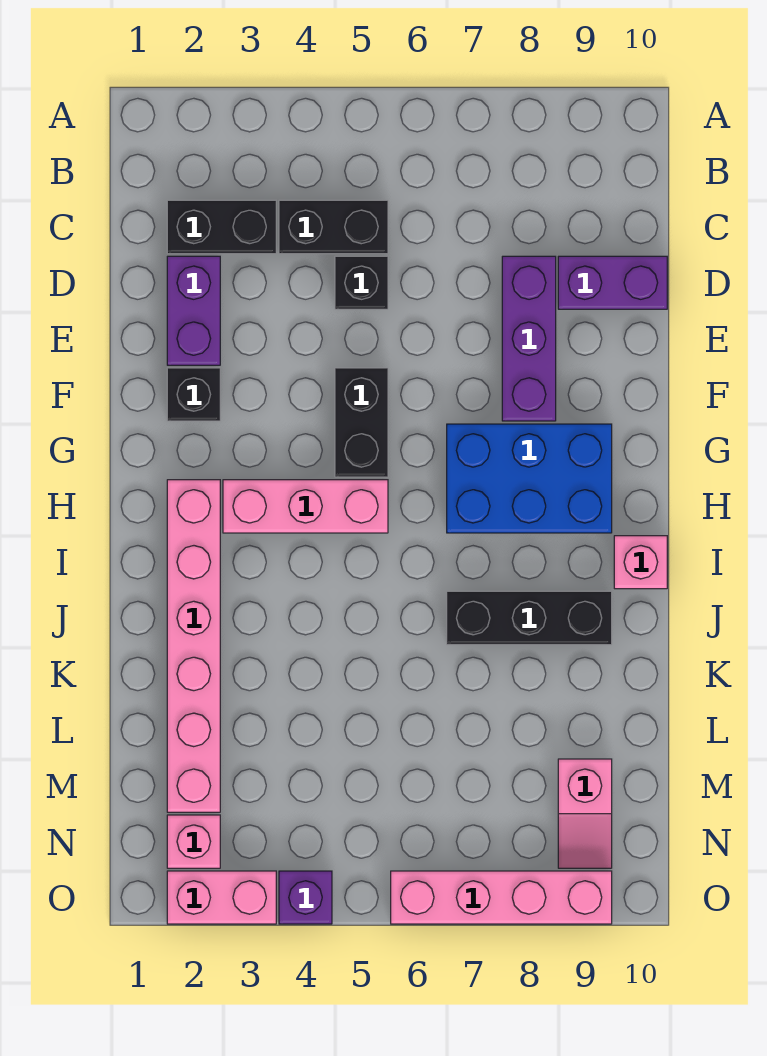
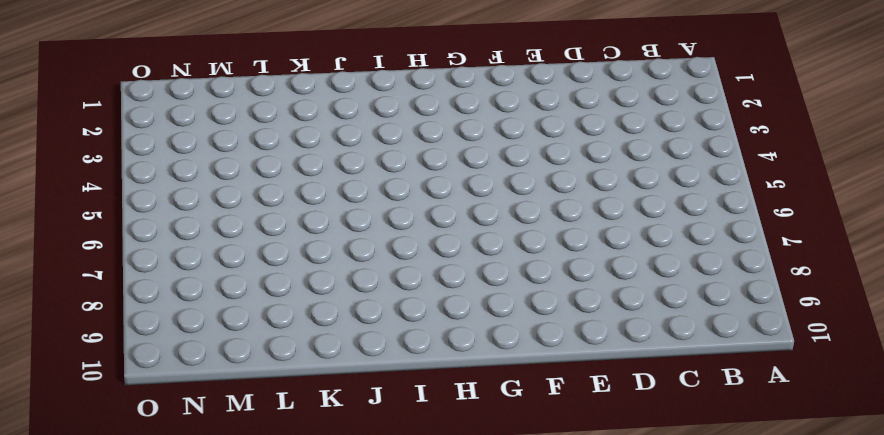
none -> black brick C2:C3 level 1
none -> black brick C4:C5 level 1
none -> purple brick D2:E2 level 1

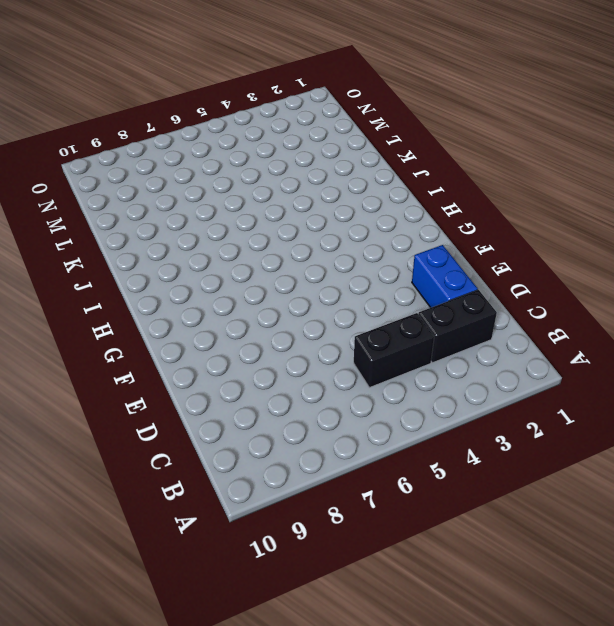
blue brick D2:E2 level 1 -> purple brick D2:E2 level 1
none -> black brick D5 level 1
none -> purple brick D8:F8 level 1
none -> purple brick D9:D10 level 1

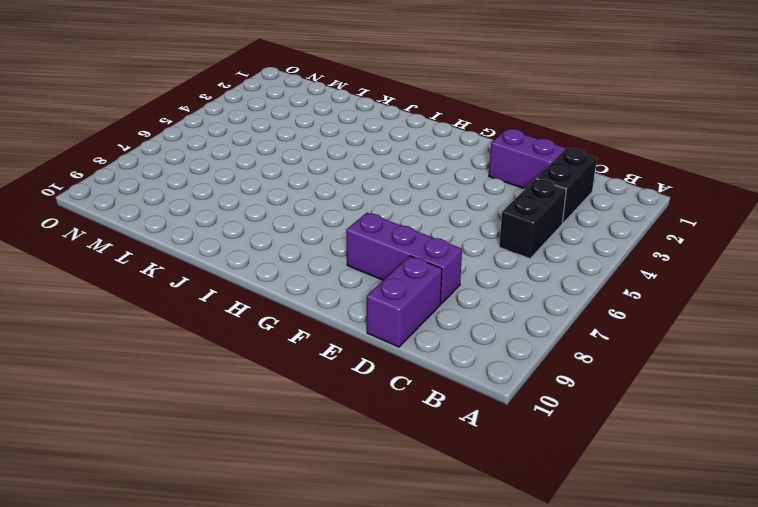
none -> black brick D5 level 1
none -> black brick F2 level 1
none -> black brick F5:G5 level 1

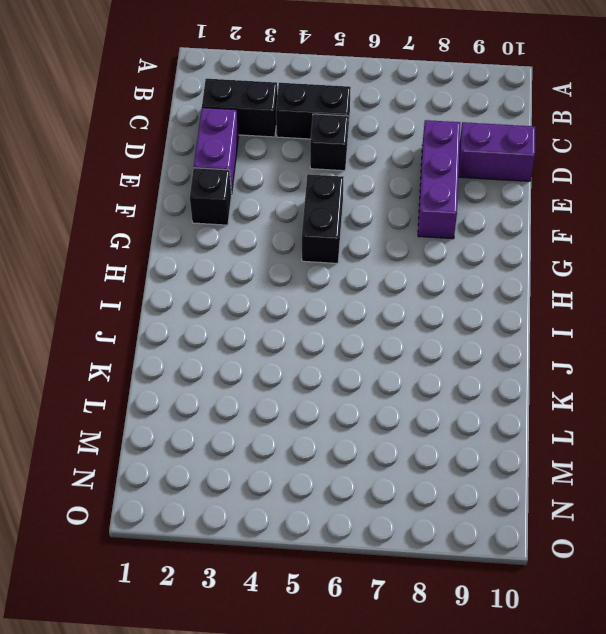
none -> blue brick G7:H9 level 1
none -> pink brick H2:M2 level 1
none -> pink brick H3:H5 level 1

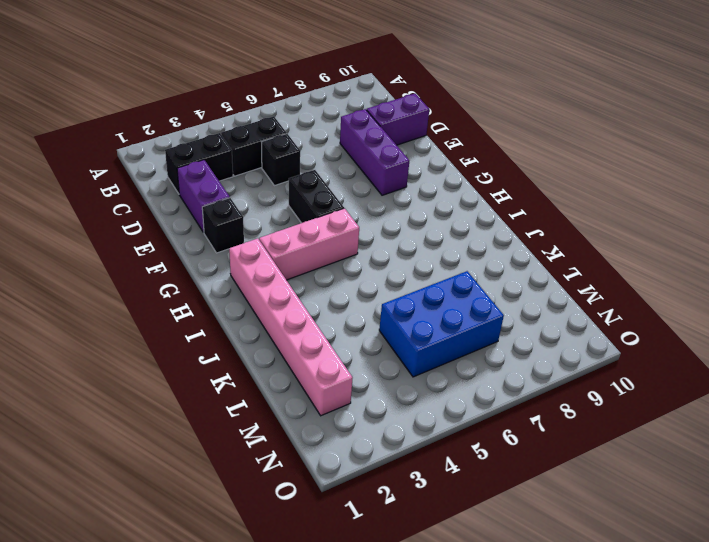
blue brick L5:M7 level 1 -> blue brick G7:H9 level 1
none -> pink brick I10 level 1
none -> black brick J7:J9 level 1
none -> pink slope M9:N9 level 1 top M

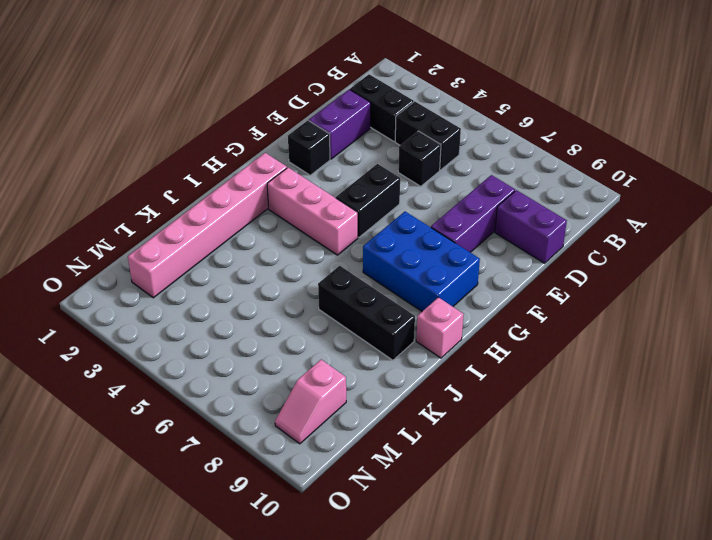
none -> pink brick N2 level 1
none -> pink brick O2:O3 level 1
none -> purple brick O4 level 1

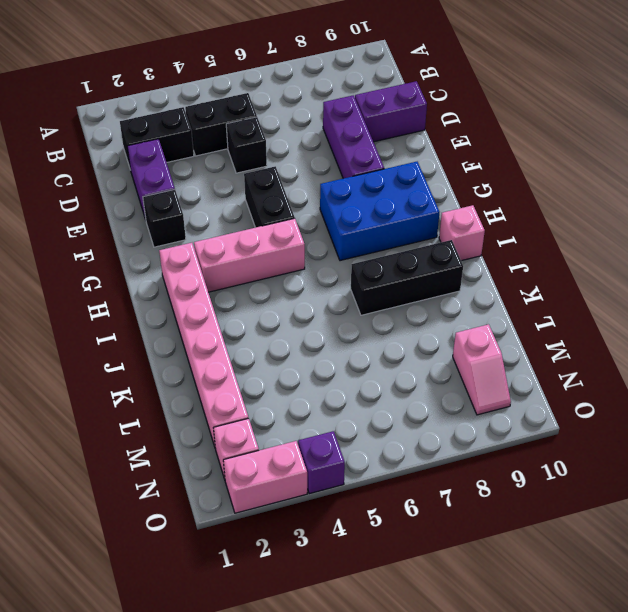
none -> pink brick O6:O9 level 1

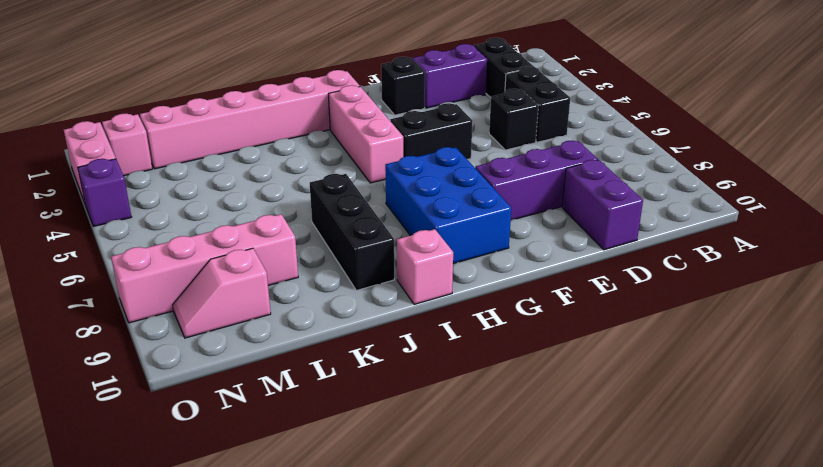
pink brick L8:O8 level 1 -> pink brick O6:O9 level 1

